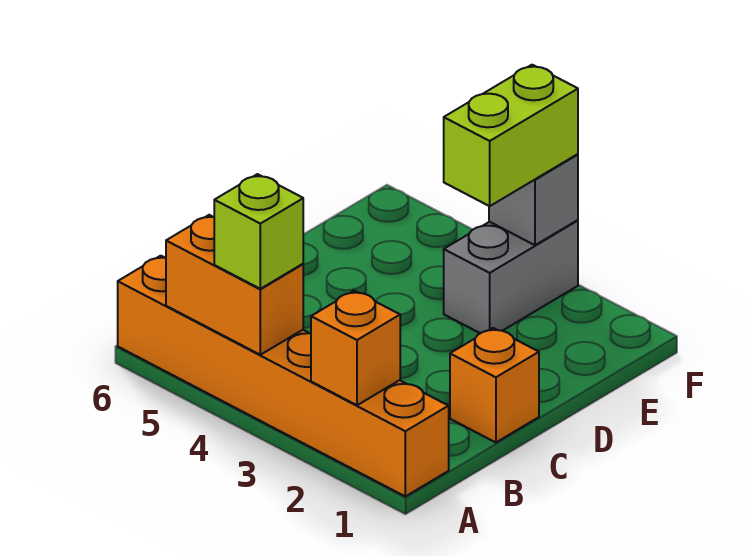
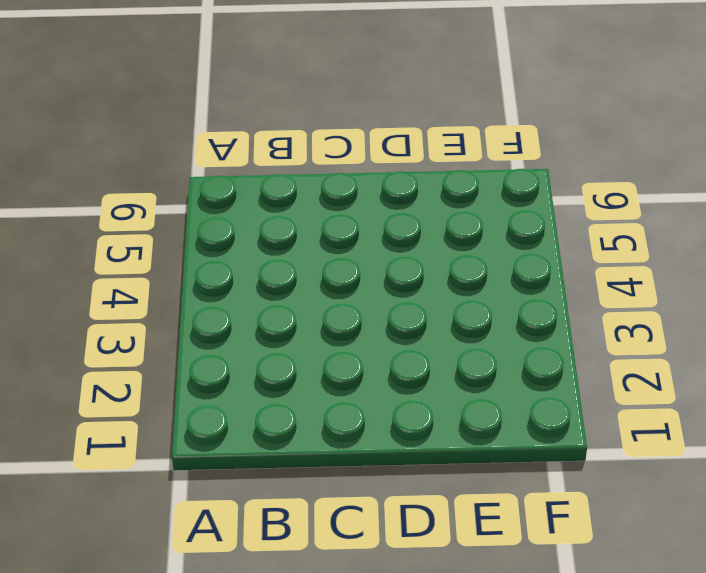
none -> orange brick A1:A6 level 1
none -> orange brick C1 level 1

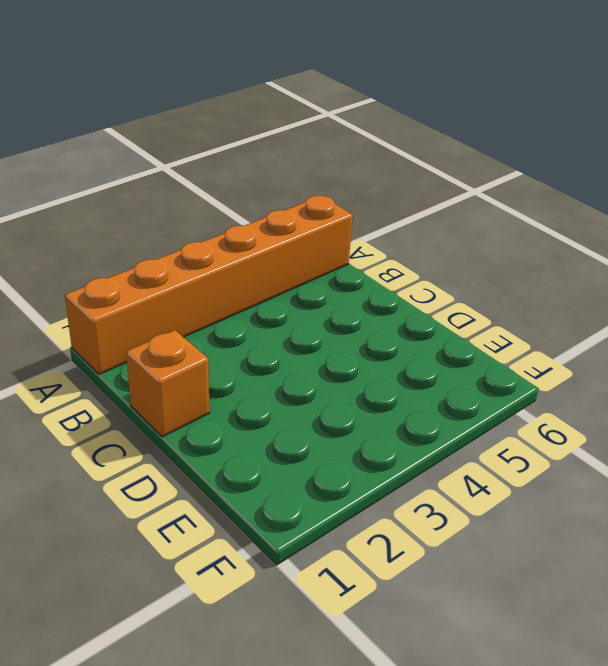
none -> grey brick E3:F3 level 1
none -> orange brick A2 level 2

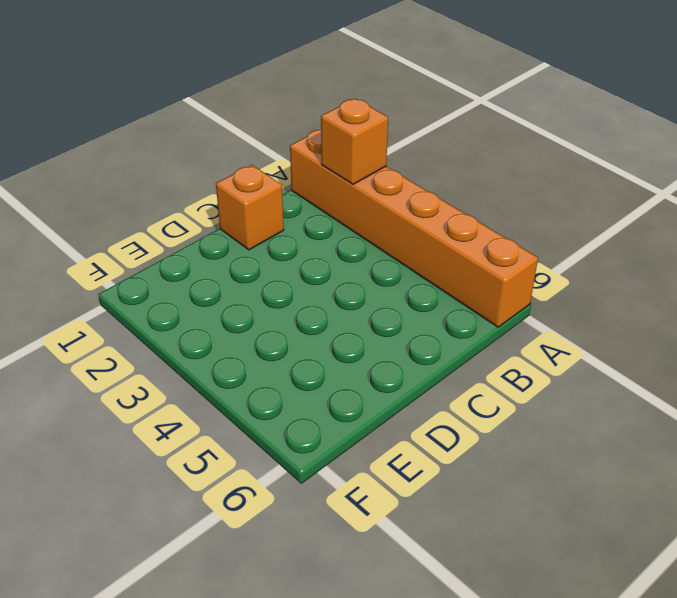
none -> grey brick E3:F3 level 1
none -> orange brick A4:A5 level 2

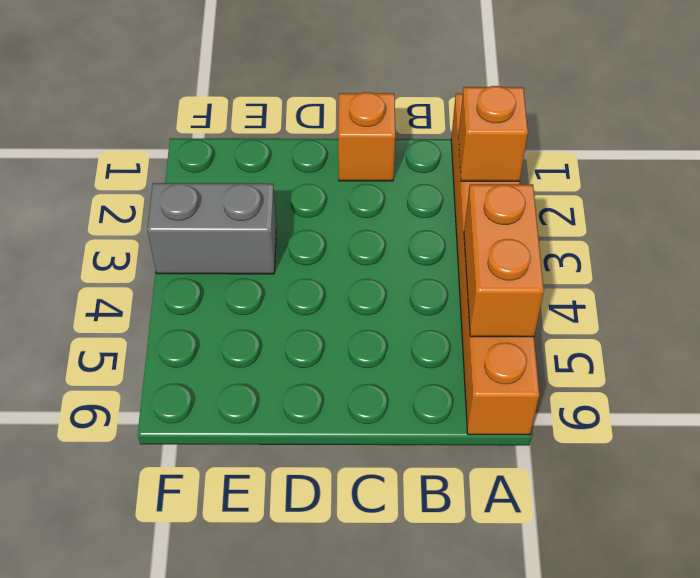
none -> grey brick F3 level 2
none -> lime brick A4 level 3

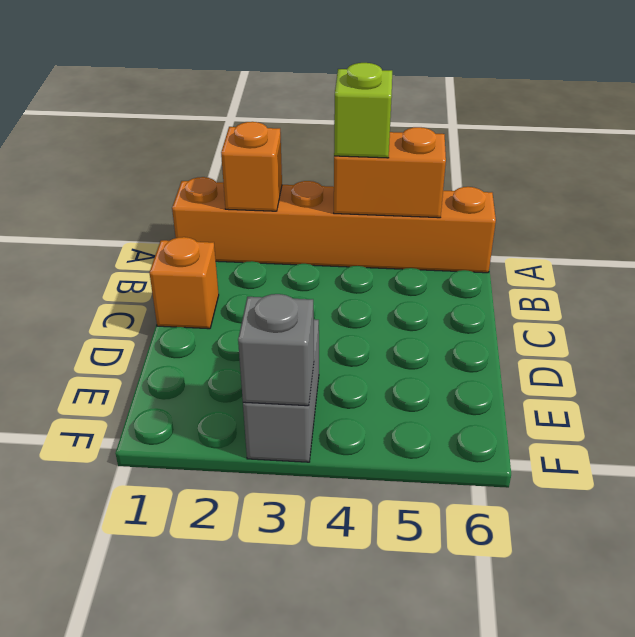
none -> lime brick E3:F3 level 3

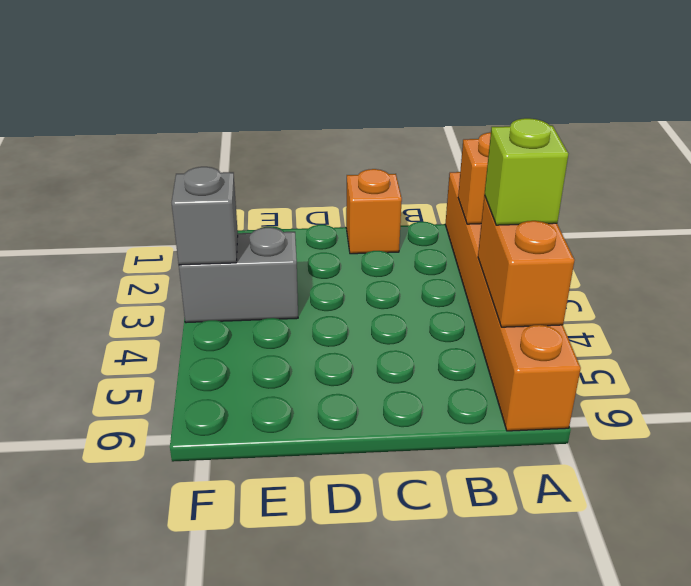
none -> lime brick E3:F3 level 3

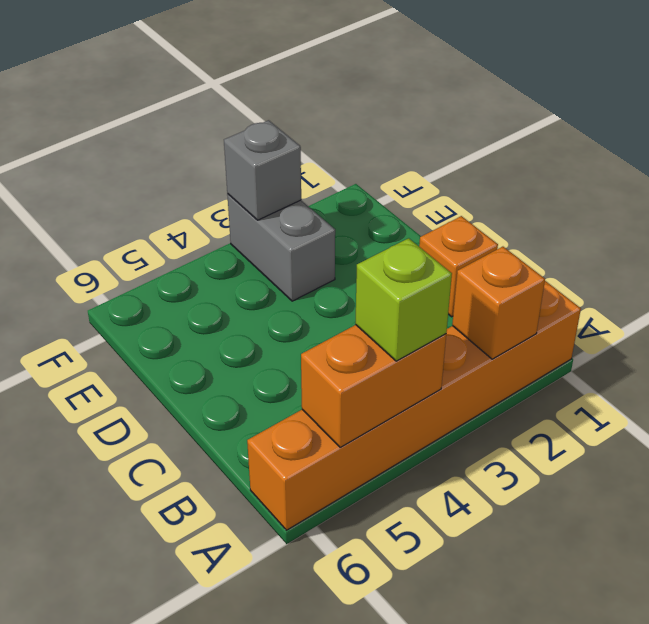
none -> lime brick E3:F3 level 3

